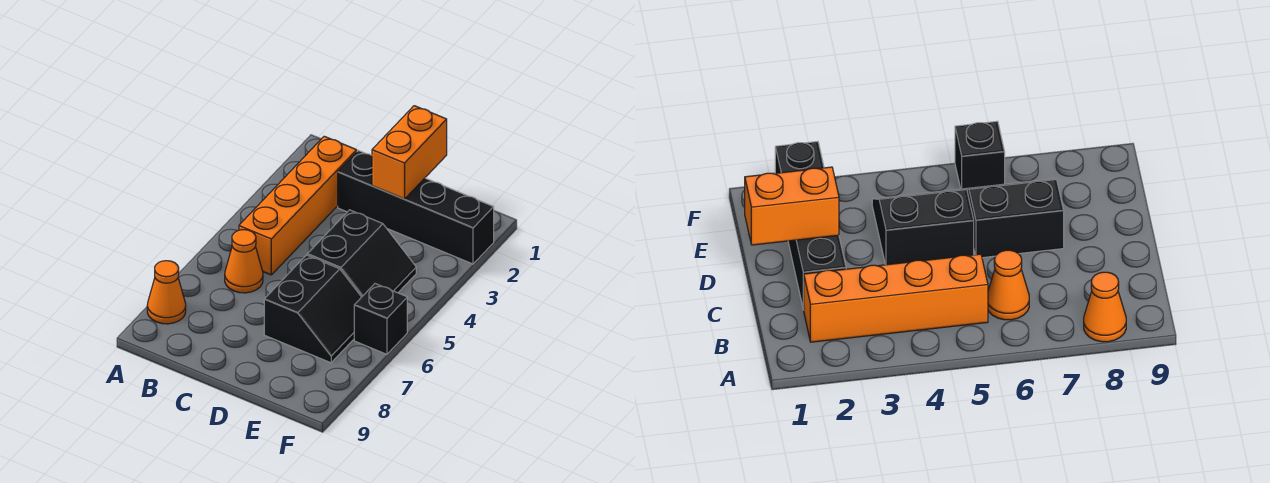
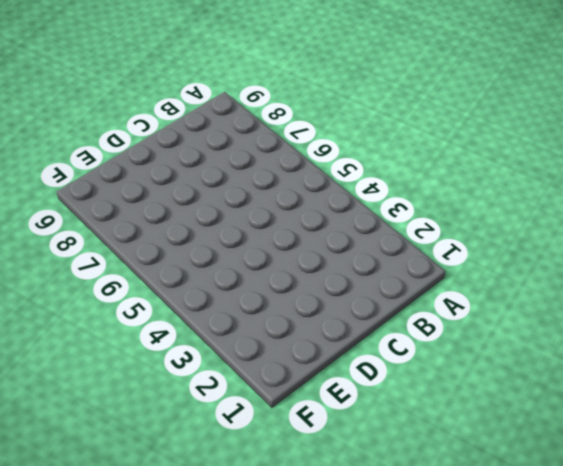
none -> orange cone A8 level 1
none -> orange brick B2:B5 level 1

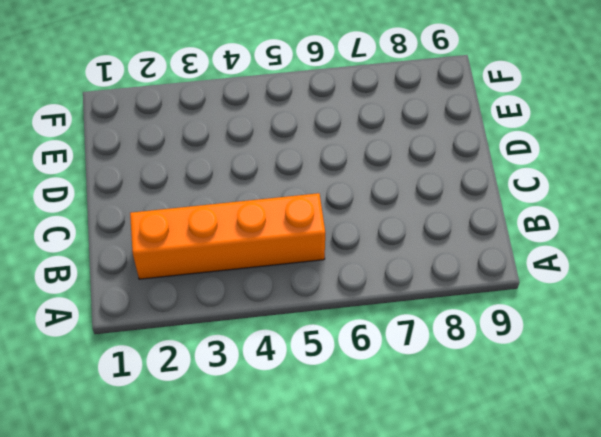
none -> orange cone A8 level 1
none -> orange cone B6 level 1

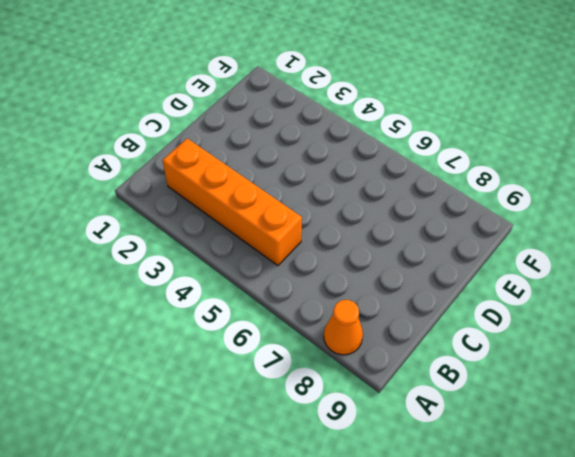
none -> orange cone B6 level 1
none -> black brick C2:F2 level 1

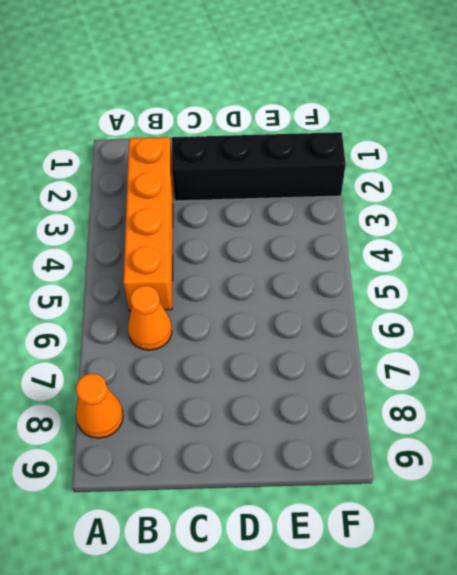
none -> black slope D4:E5 level 1 top D
none -> black slope D6:E7 level 1 top D

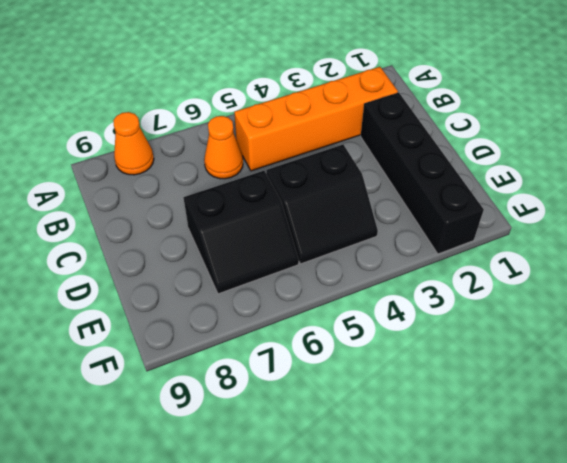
none -> black brick F6 level 1
none -> orange brick D1:D2 level 2

